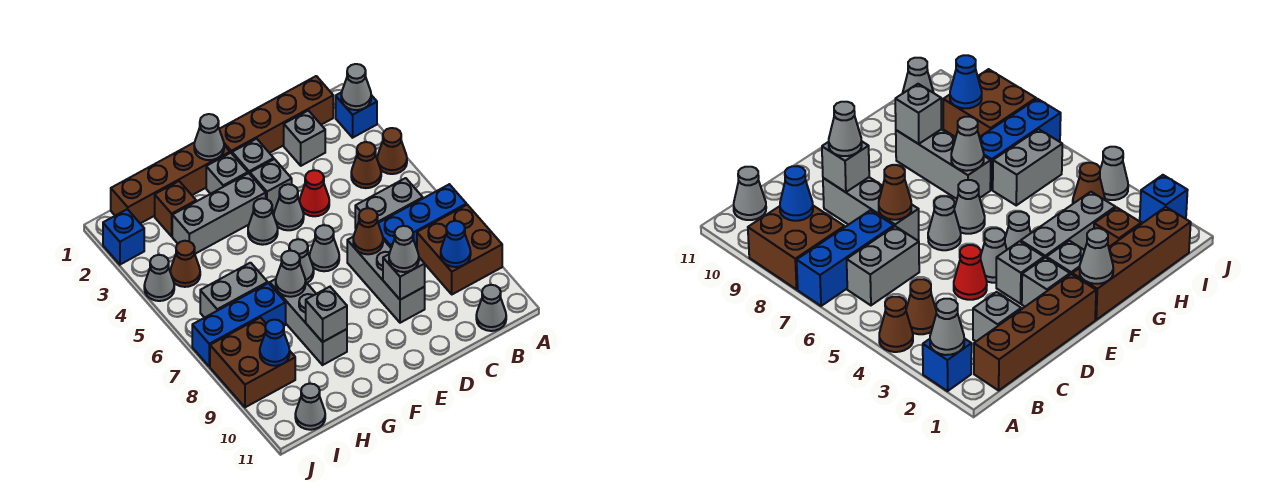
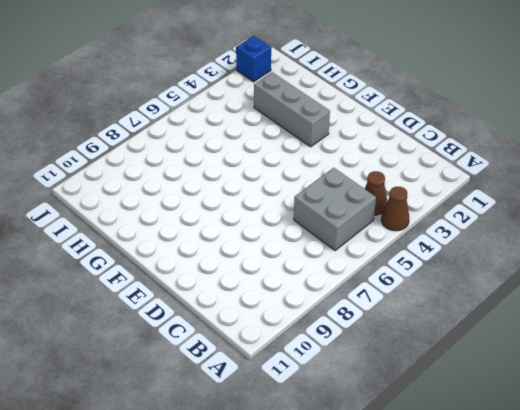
grey brick B5:C6 level 1 -> grey brick B6:C6 level 1
none -> blue brick A2 level 1
none -> blue brick A7:C7 level 1
none -> brown brick A8:B9 level 1
none -> brown brick B1:E1 level 1

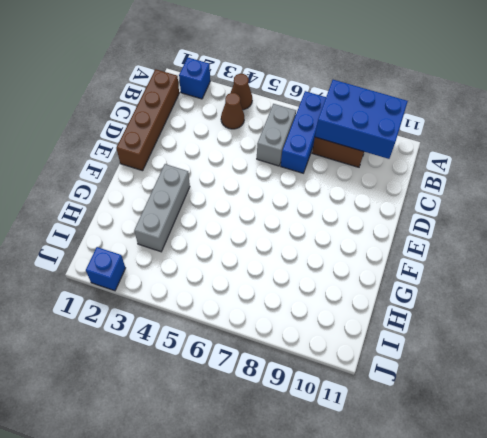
blue brick A8:B10 level 2 -> blue cone B9 level 2
none -> grey cone B11 level 1
none -> grey brick C2 level 1
none -> red cone D4 level 1
none -> grey brick D7:D9 level 1

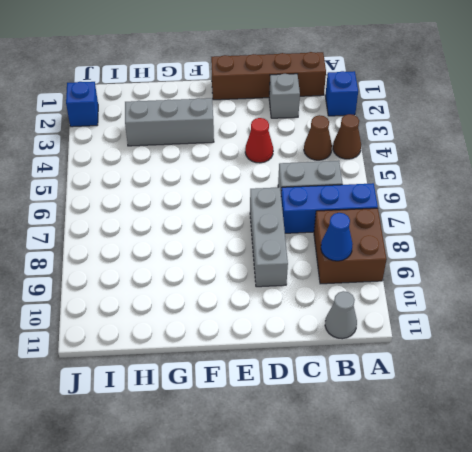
none -> grey brick E2 level 1
none -> grey brick E3 level 1
none -> grey cone E4 level 1
none -> grey cone E6 level 1

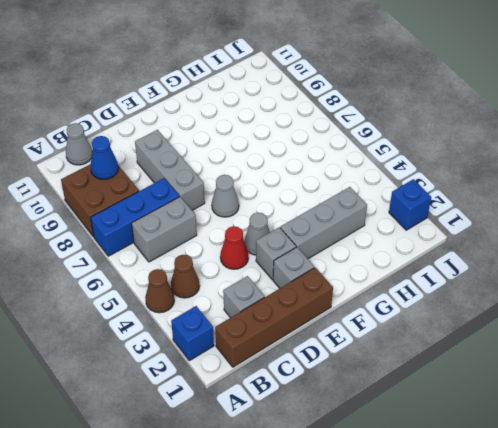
none -> brown brick F1:I1 level 1
none -> grey brick F2 level 1
none -> grey cone F4 level 1
none -> grey cone F6 level 1

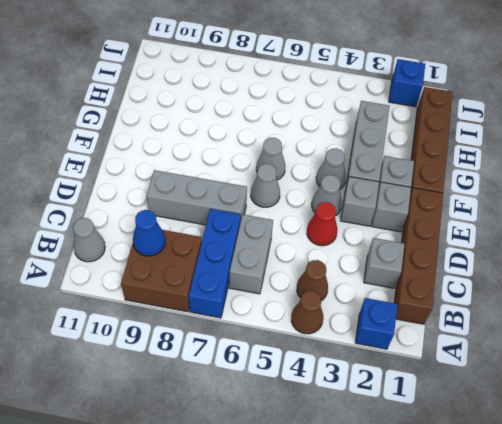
none -> grey brick G7:G9 level 1
none -> brown brick H2 level 1
none -> grey brick H6:I6 level 1
none -> blue brick H7:J7 level 1

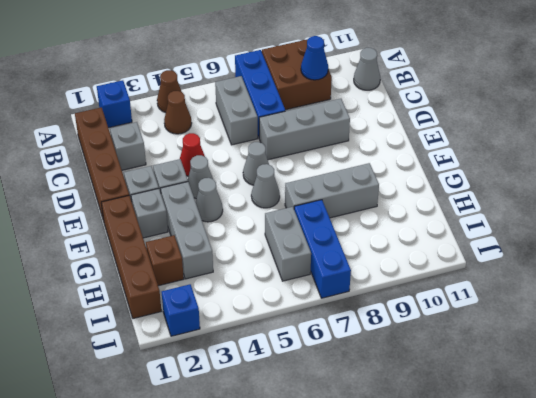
none -> brown cone I4 level 1
none -> brown brick I8:J9 level 1
none -> grey cone I11 level 1
none -> grey cone J4 level 1

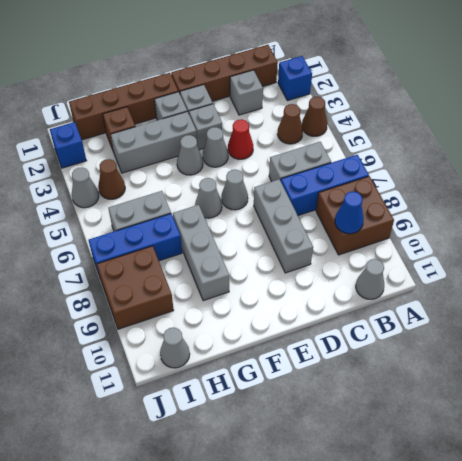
none -> grey cone A2 level 2
none -> brown cone D7 level 2
none -> grey brick D9 level 2
none -> grey cone F1 level 2

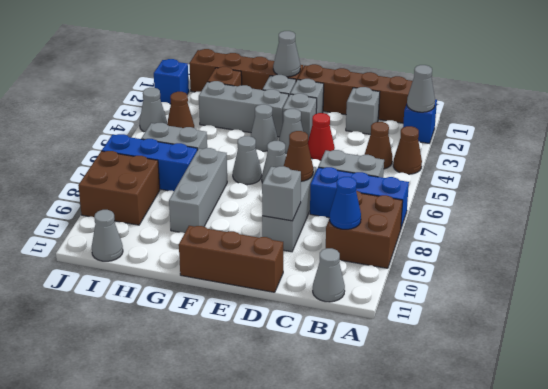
brown brick D11:F11 level 1 -> none
none -> grey cone G7 level 2
none -> grey brick G9 level 2
none -> blue cone I9 level 2
none -> grey cone D9 level 3

